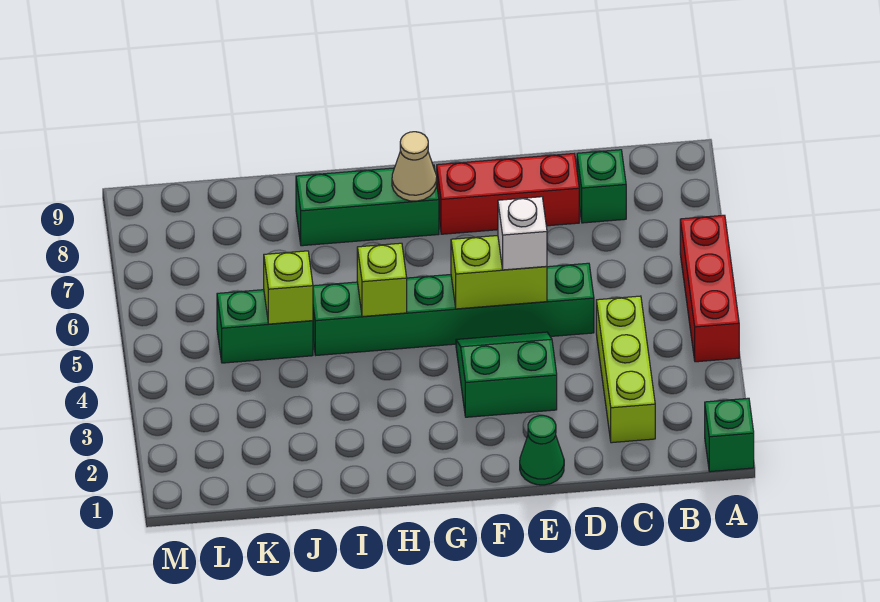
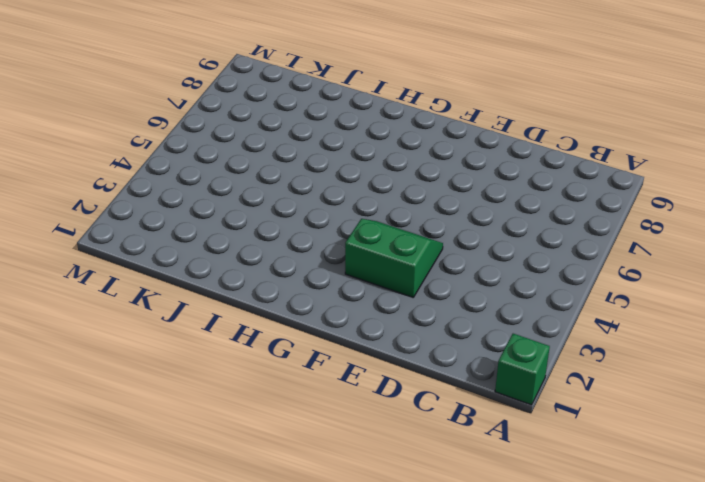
none -> red brick A4:A6 level 1
none -> lime brick C2:C4 level 1
none -> green brick C8 level 1

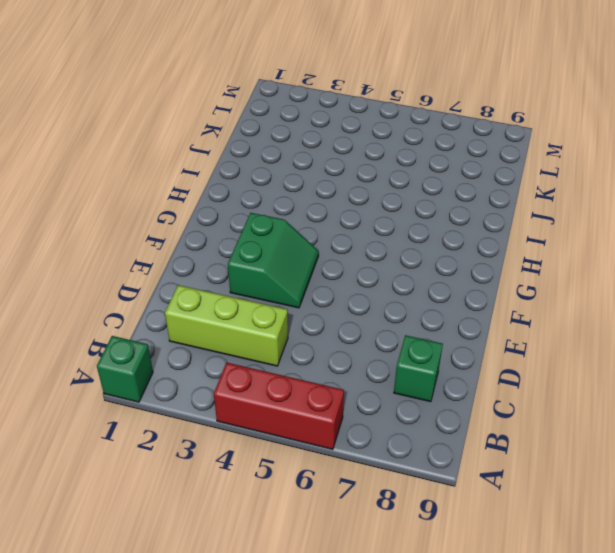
none -> green brick D5:I5 level 1
none -> red brick D8:F8 level 1
none -> green cone E1 level 1

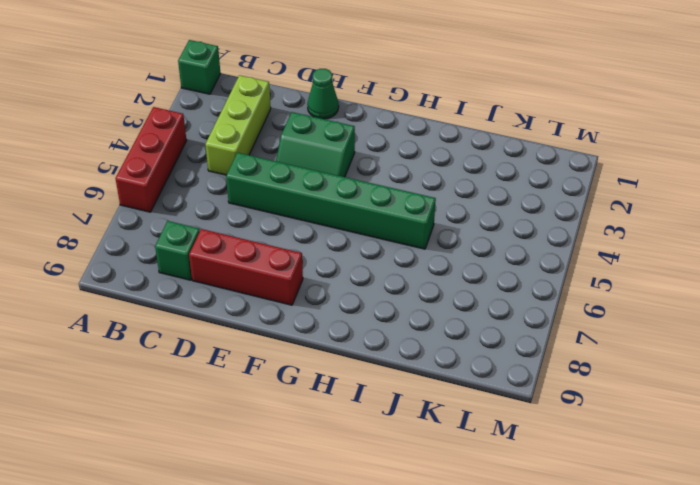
none -> green brick G8:I8 level 1
none -> green brick J5:K5 level 1
none -> lime brick E5:F5 level 2

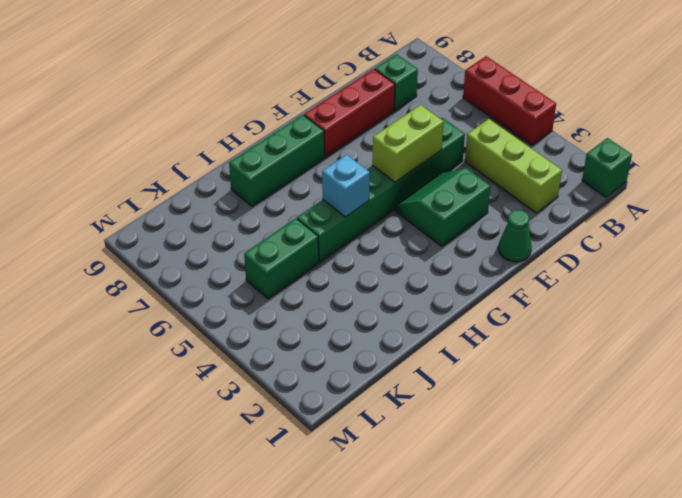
cyan brick H5 level 2 -> lime brick H5 level 2
none -> tan cone G8 level 2
none -> lime brick J5 level 2
none -> white brick E5 level 3

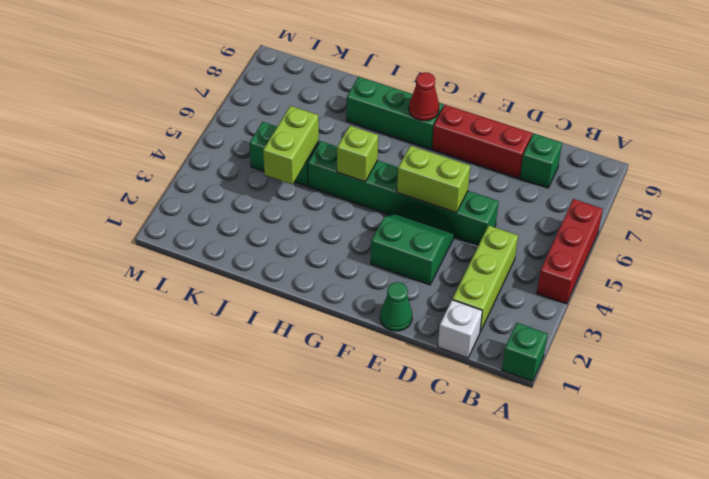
white brick C1 level 1 -> white brick E5 level 3
red cone G8 level 2 -> tan cone G8 level 2
lime brick J4:J5 level 2 -> lime brick J5 level 2

